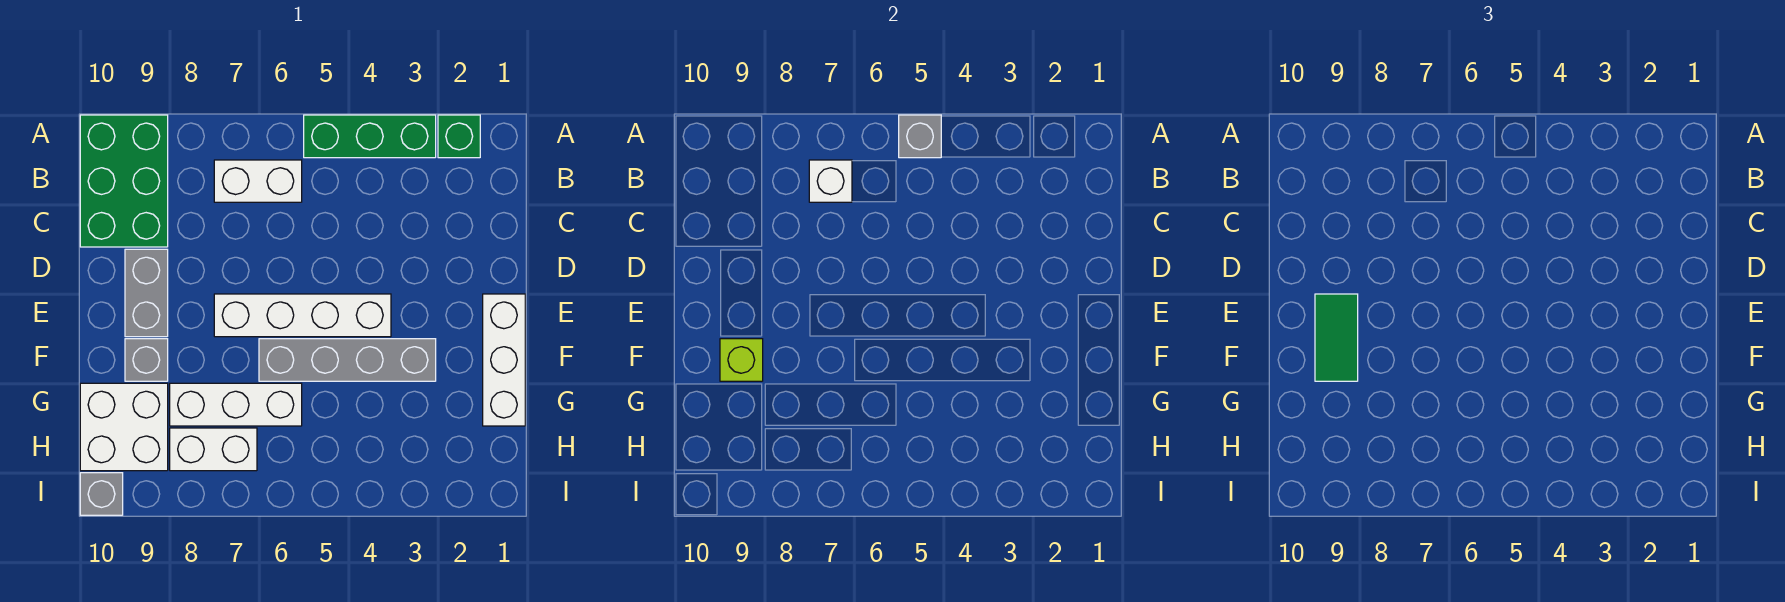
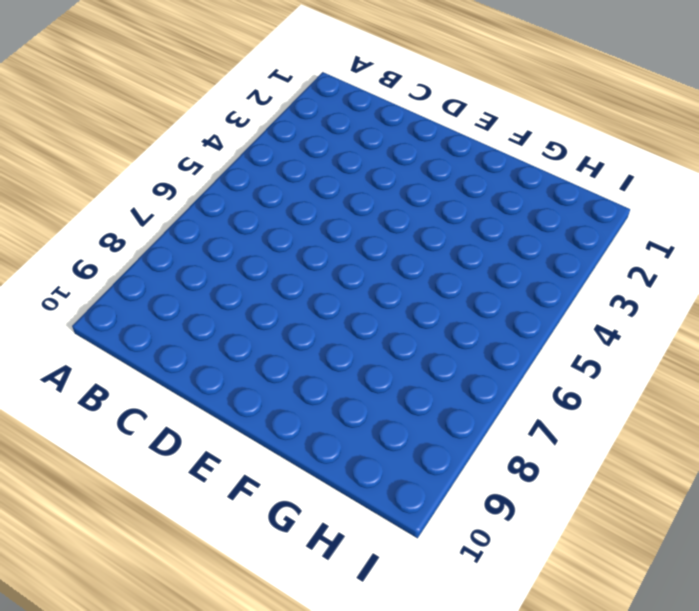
none -> green brick A2 level 1
none -> green brick A3:A5 level 1
none -> green brick A9:C10 level 1

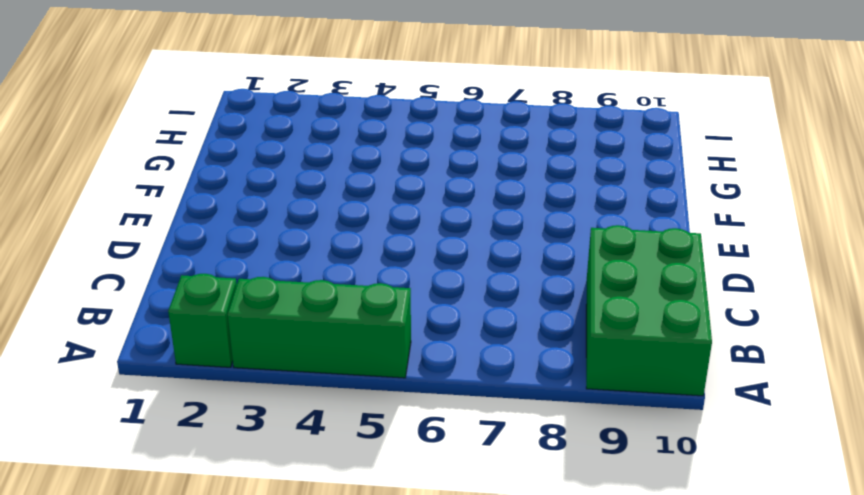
none -> white brick B6:B7 level 1
none -> grey brick D9:E9 level 1
none -> white brick E1:G1 level 1

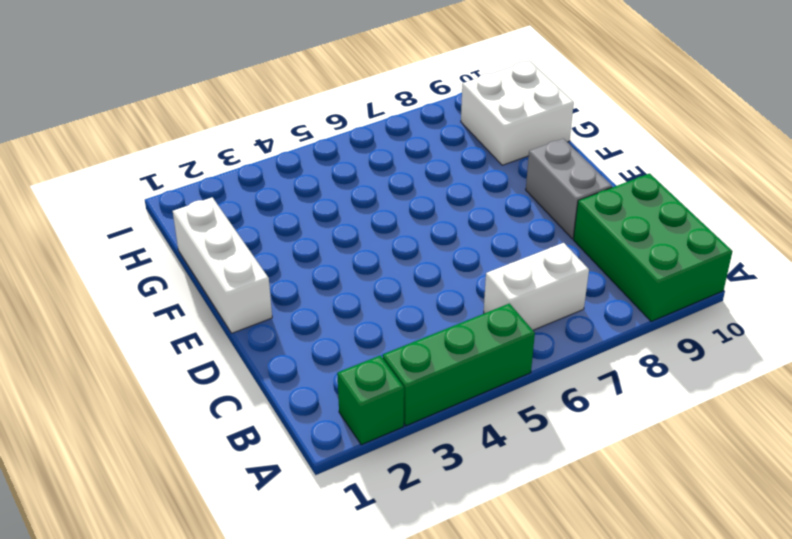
none -> white brick E4:E7 level 1
none -> grey brick F3:F6 level 1
none -> grey brick F9 level 1

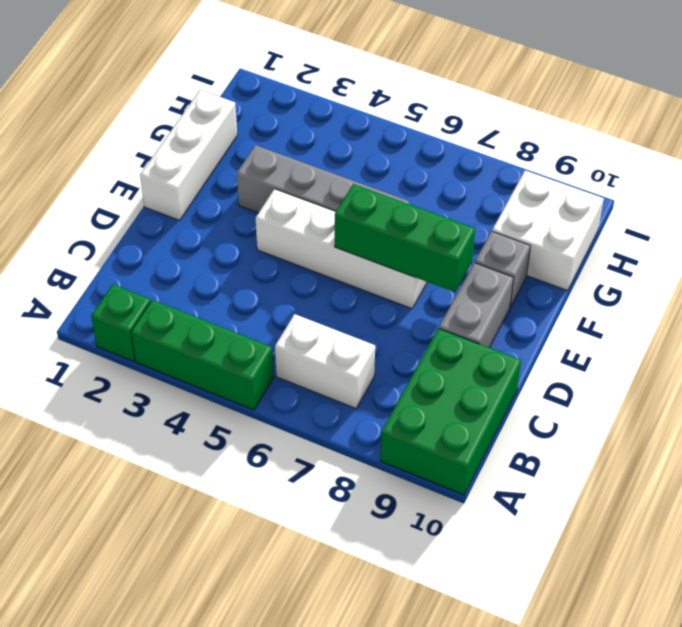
green brick E6:E8 level 2 -> none
none -> white brick G6:G8 level 1
none -> white brick H7:H8 level 1
none -> grey brick I10 level 1

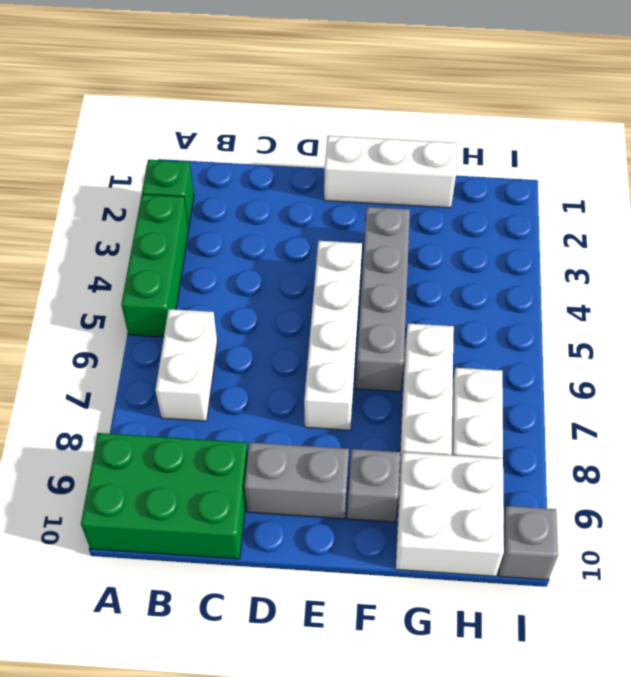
none -> grey brick A5 level 2
none -> white brick B7 level 2
none -> lime brick F9 level 2

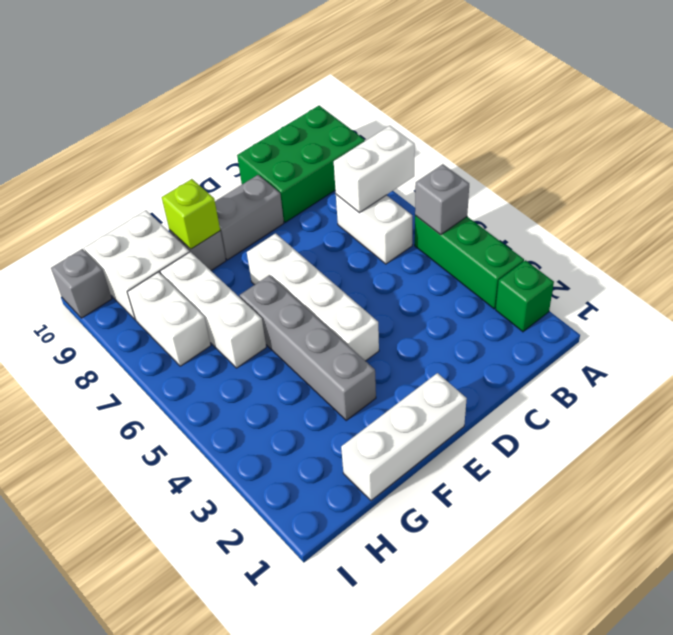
white brick A7:B7 level 2 -> white brick B7 level 2
none -> green tile E9:F9 level 3

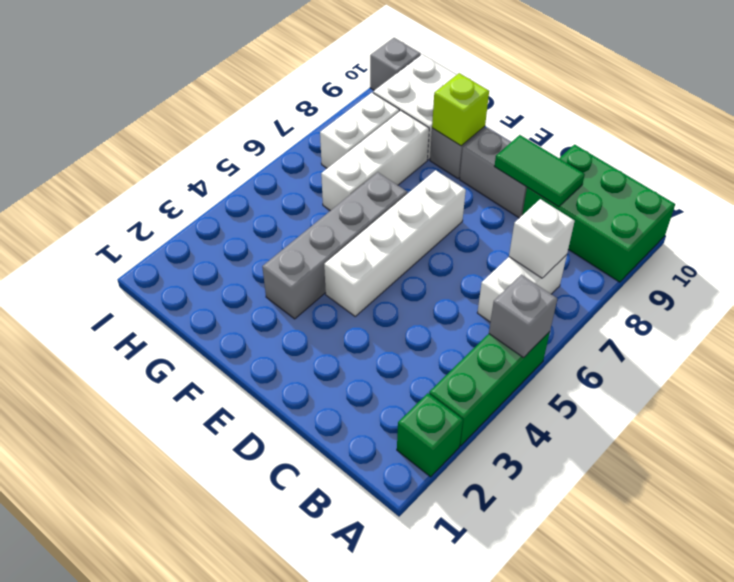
green tile C9:D9 level 2 -> green tile E9:F9 level 3
none -> white brick E1:G1 level 1

